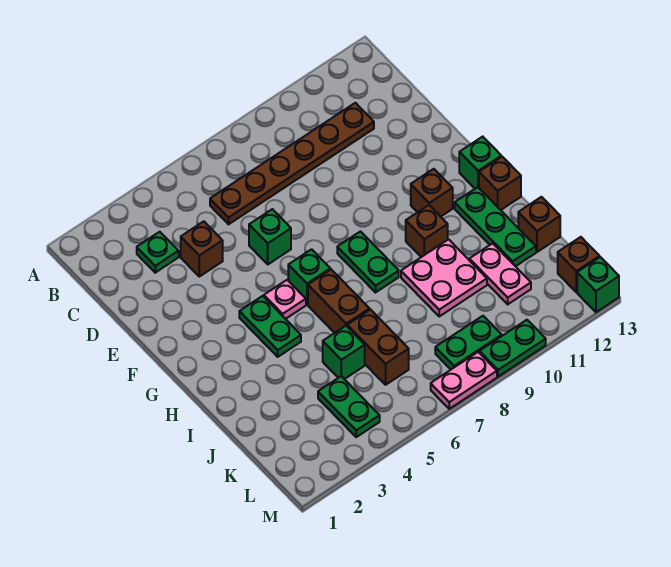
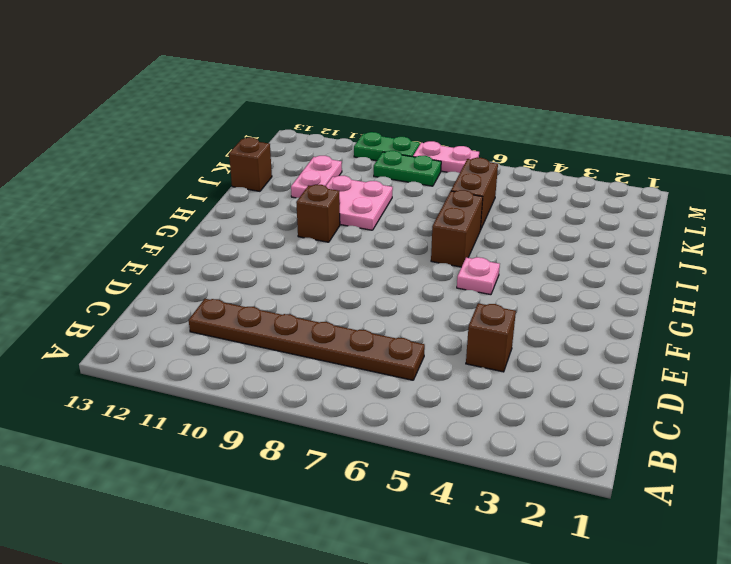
none -> green plate C3 level 1
none -> green brick E6 level 1
none -> green plate G4:H4 level 1

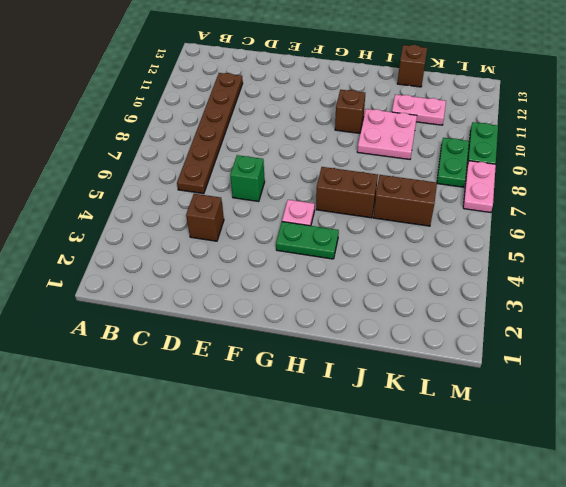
none -> green plate C3 level 1
none -> green brick G6 level 1
none -> green plate G8:H8 level 1

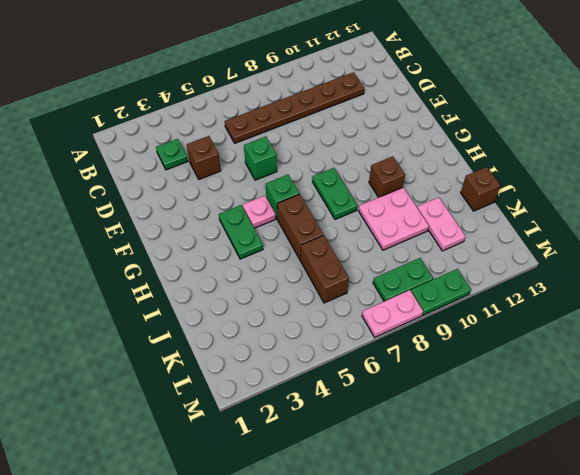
none -> brown brick G11 level 1
none -> green brick G13 level 1
none -> green plate H12:J12 level 1

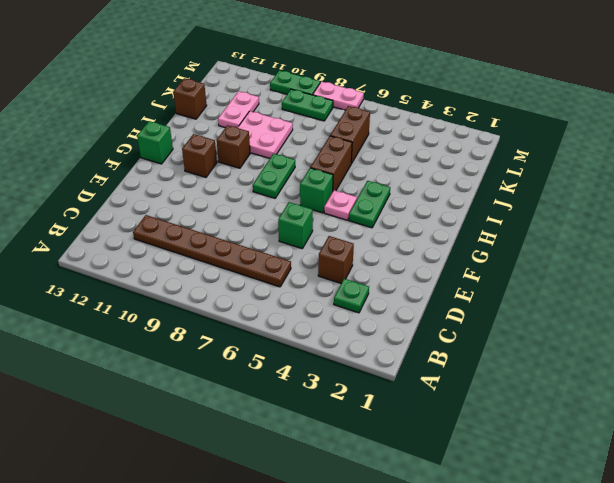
none -> green plate H12:J12 level 1
none -> brown brick H13 level 1
none -> green brick J5 level 1

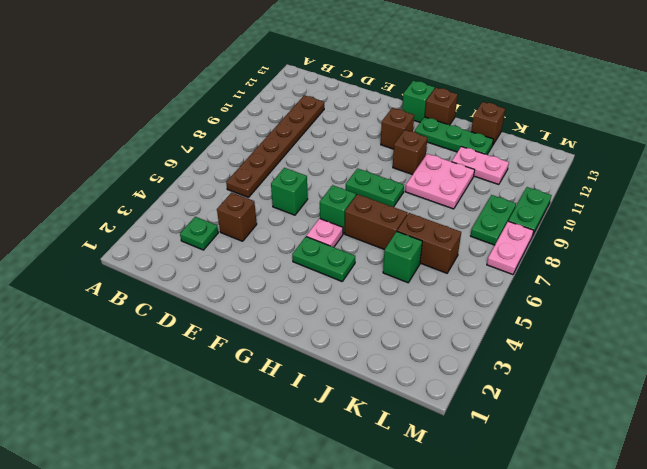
none -> green plate K4:L4 level 1
none -> brown brick L13 level 1
none -> green brick M13 level 1

